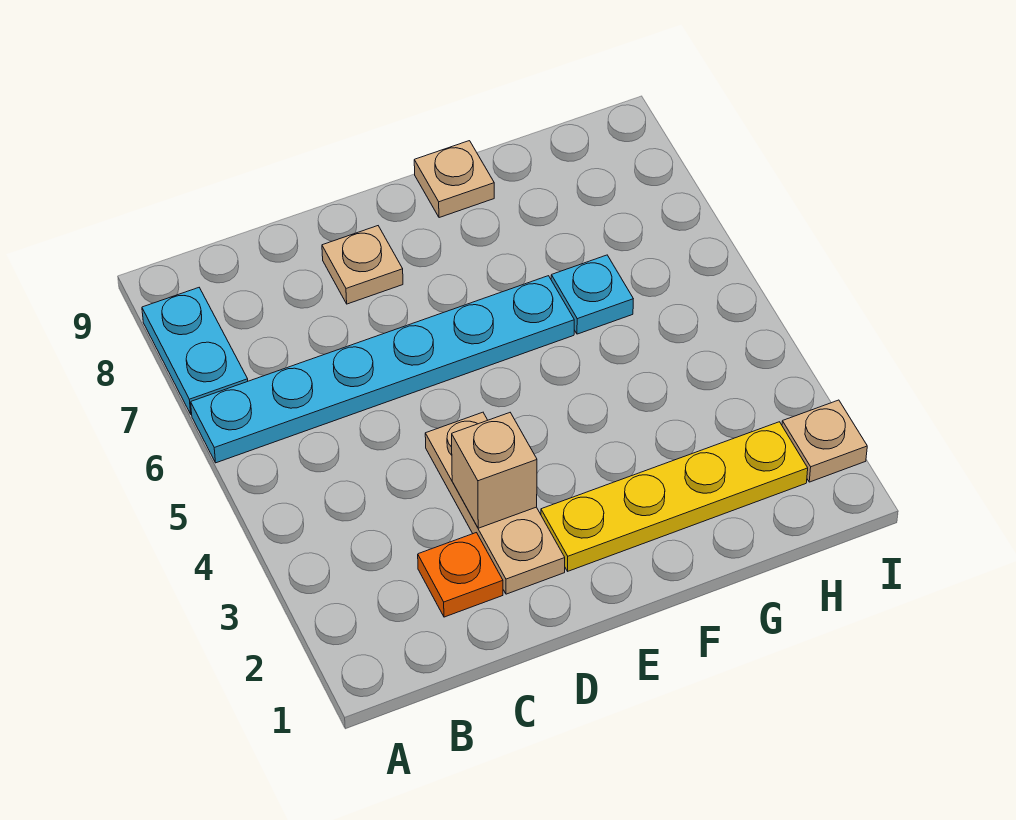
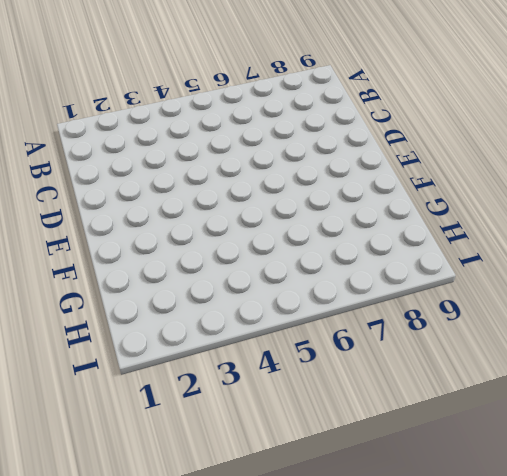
none -> cyan plate A6:F6 level 1
none -> cyan plate A7:A8 level 1

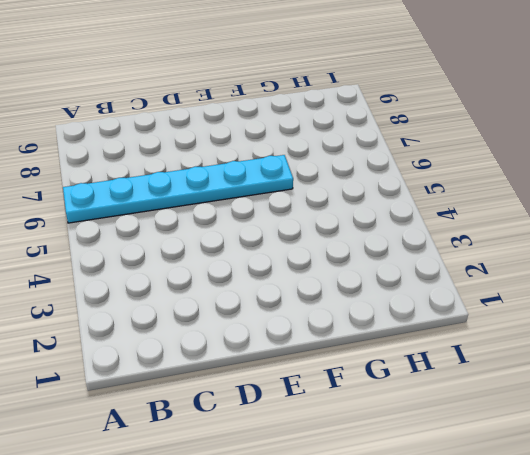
none -> cyan plate A7:A8 level 1
none -> orange plate C2 level 1

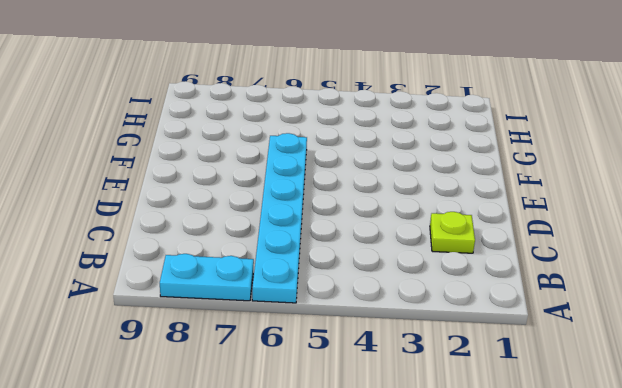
lime plate C2 level 1 -> orange plate C2 level 1
none -> tan plate D2:D4 level 1
none -> tan plate D8 level 1

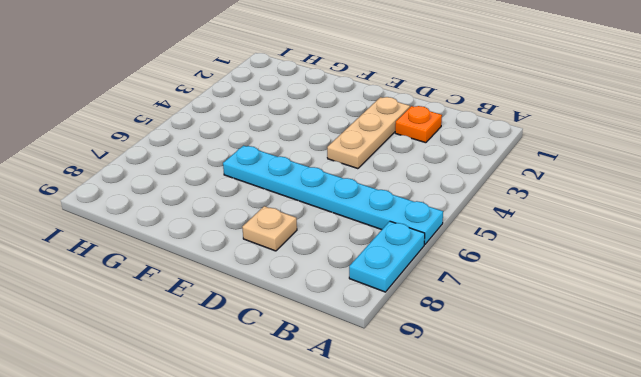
none -> yellow plate E2:H2 level 1
none -> tan plate F9 level 1

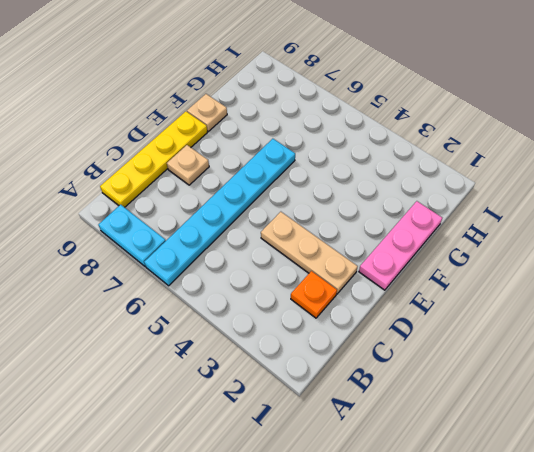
yellow plate B9:E9 level 1 -> yellow plate E2:H2 level 1
pink plate E1:G1 level 1 -> none
none -> cyan plate G6 level 1
none -> tan plate I2 level 1

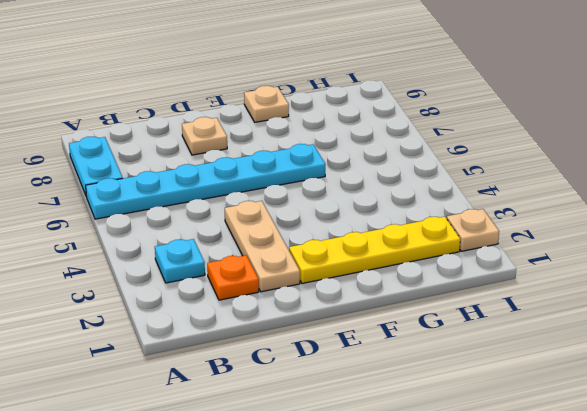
cyan plate B3 level 1 -> cyan plate G6 level 1
none -> tan brick D3 level 2

